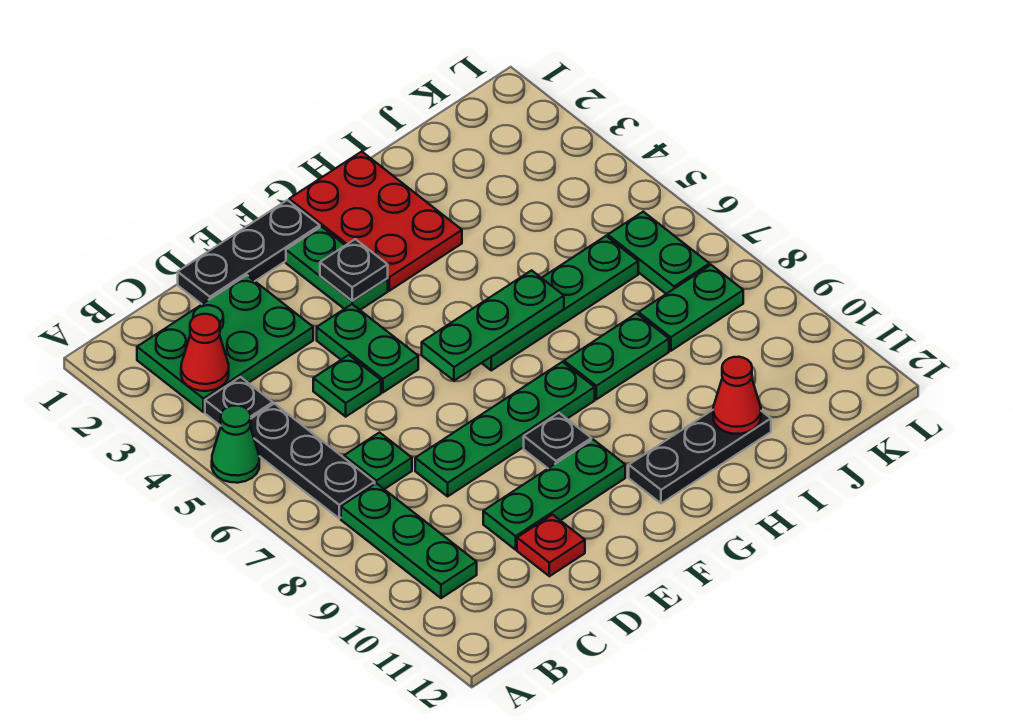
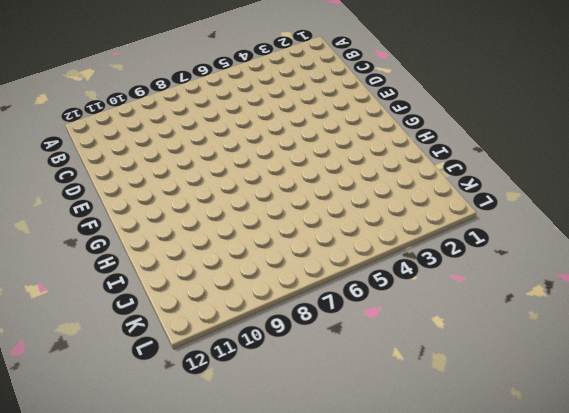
none -> green cone A5 level 1
none -> green plate B2:D3 level 1
none -> black plate B4 level 1

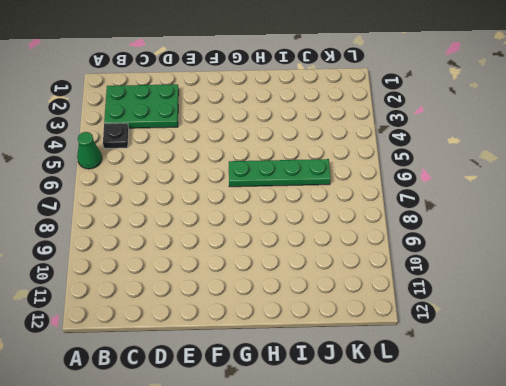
none -> black plate B5:B7 level 1
none -> green plate B8:B10 level 1
none -> green plate C7 level 1

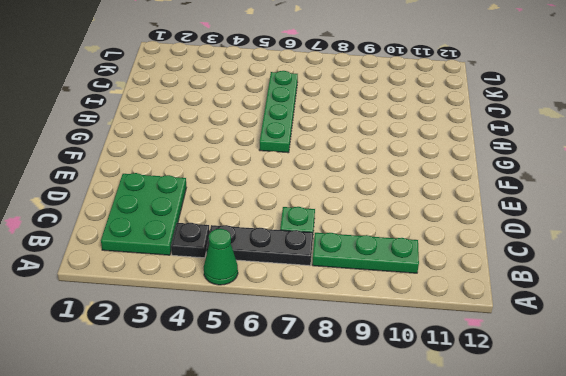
none -> black plate D1:F1 level 1
none -> green plate D5 level 1
none -> green plate D8:G8 level 1

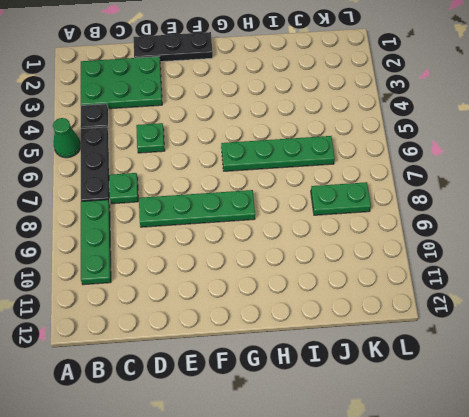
none -> green plate D10:F10 level 1
none -> red plate D11 level 1
none -> green plate E4:E5 level 1

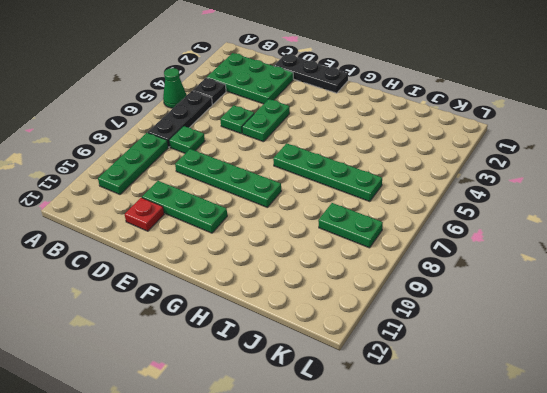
none -> green plate F2:F3 level 1
none -> black plate F9 level 1
none -> red plate G1:H3 level 1

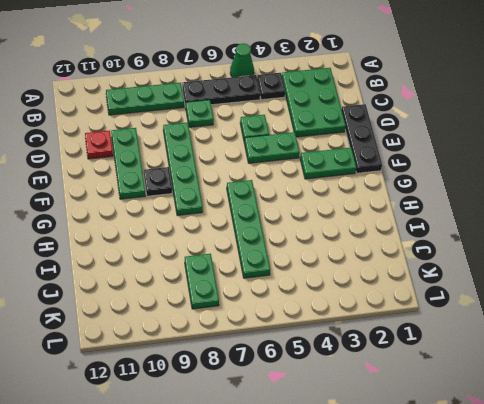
none -> red plate G1:H3 level 1
none -> black plate G11:I11 level 1
none -> green plate H8:I8 level 1

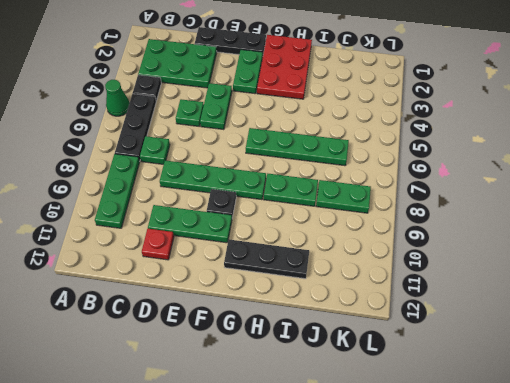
none -> green plate K6:K7 level 1
none -> red cone B3 level 2
none -> black plate F3 level 2

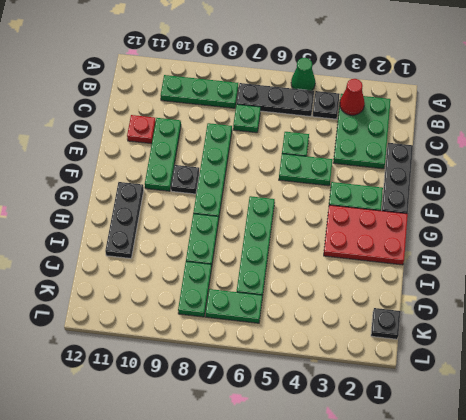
black plate K1 level 1 -> black plate F3 level 2
none -> green plate F6:H6 level 2
none -> red cone I11 level 2

